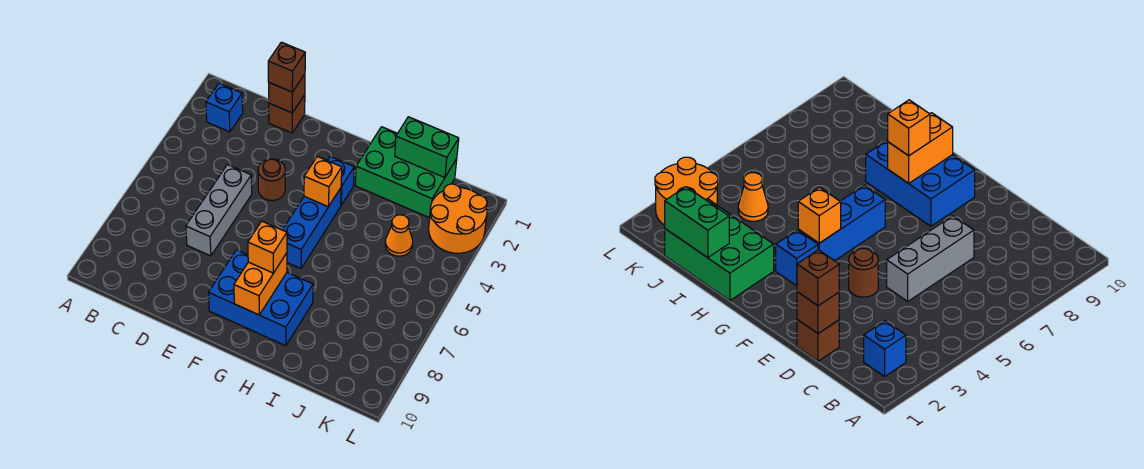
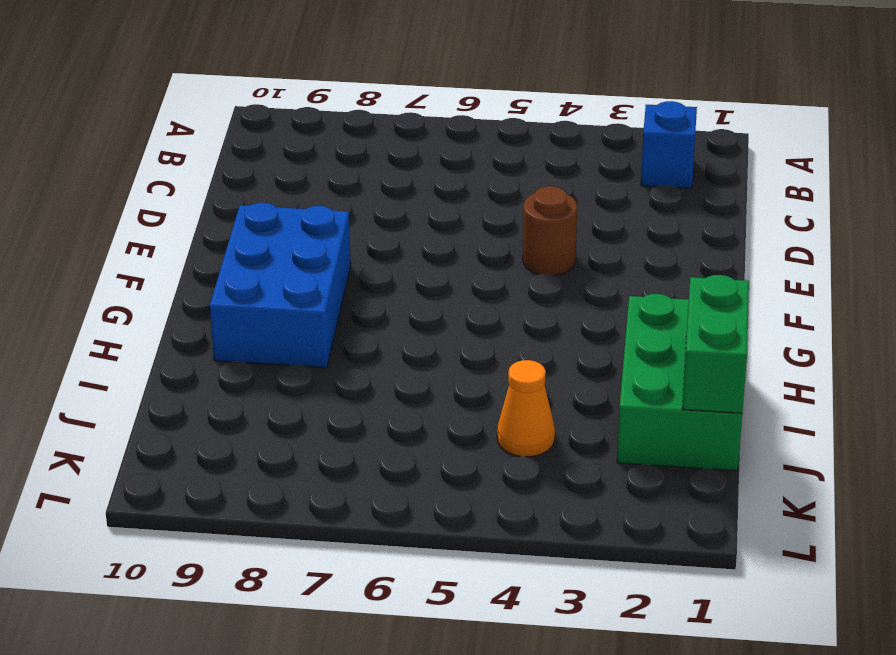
none -> brown brick D1 level 1
none -> grey brick D5:D7 level 1
none -> blue brick G3 level 1

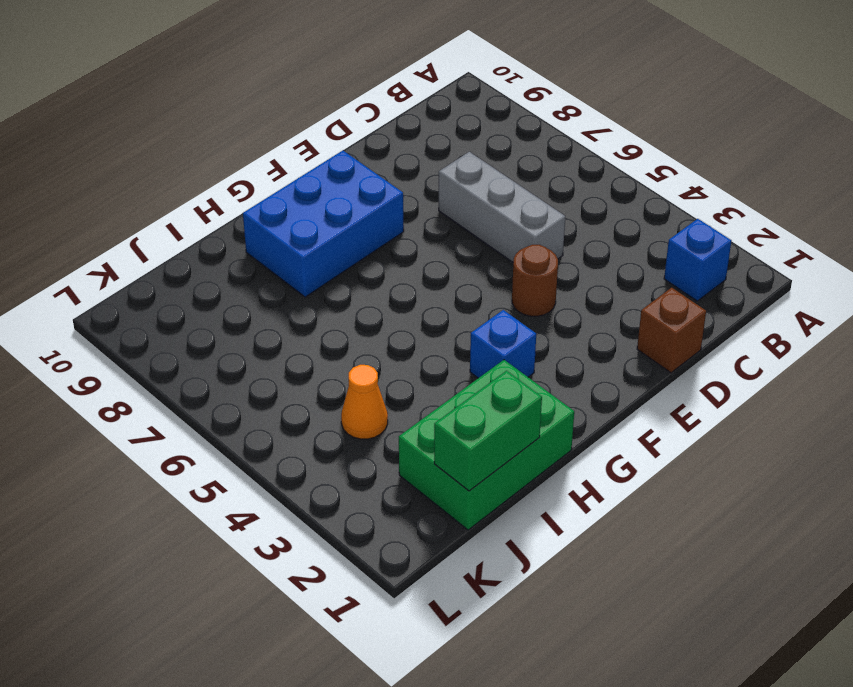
none -> blue brick G4:G6 level 1
none -> orange round brick K2:L3 level 1
none -> brown brick D1 level 2

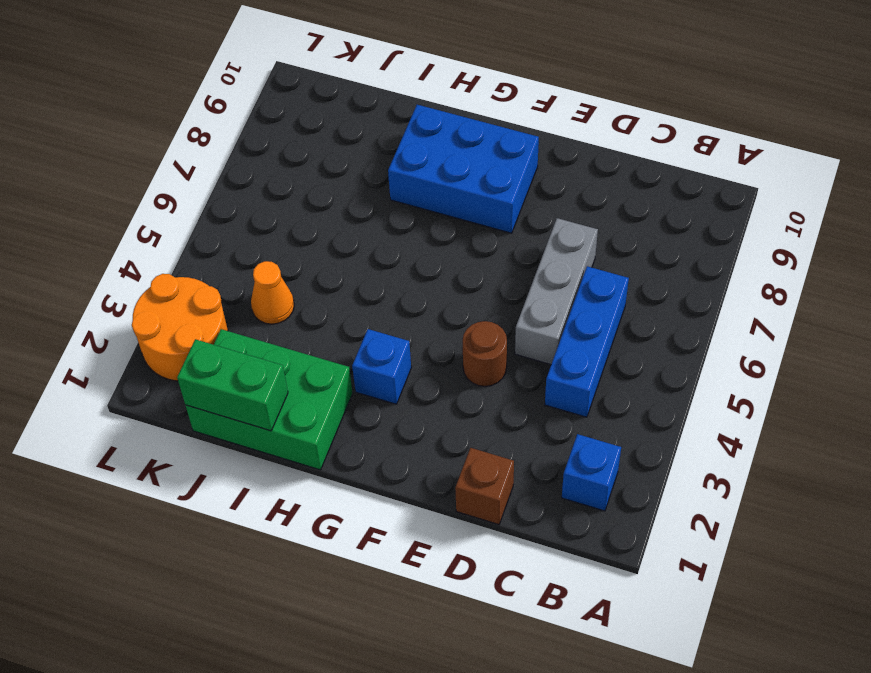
blue brick C4:C6 level 1 -> blue brick G4:G6 level 1
none -> brown brick D1 level 2
none -> orange brick G4 level 2
none -> orange brick G8:G9 level 2

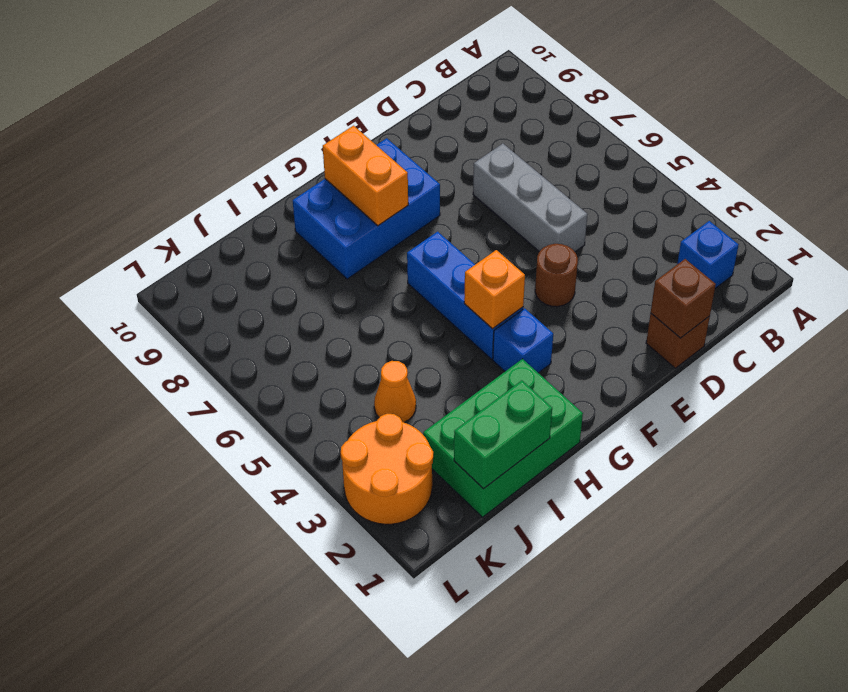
none -> brown brick D1 level 3
none -> orange brick G8 level 3

